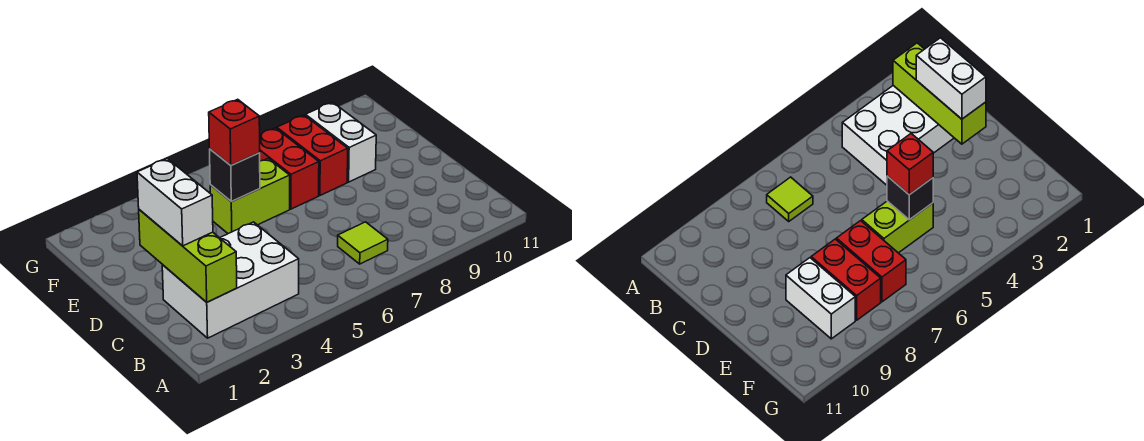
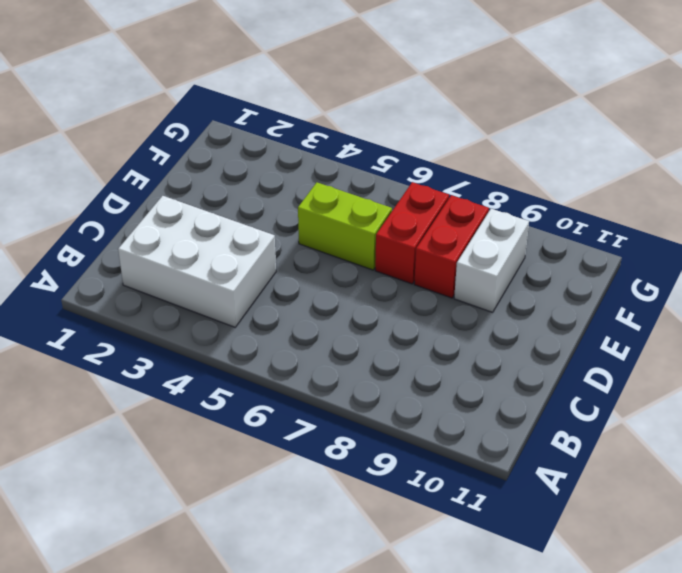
none -> lime tile B7 level 1
none -> lime brick B2:D2 level 2

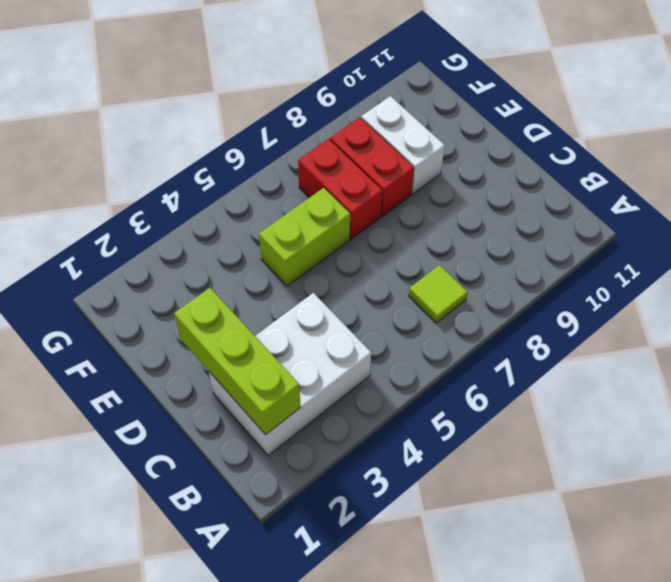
none -> black brick E5 level 2
none -> white brick C2:D2 level 3

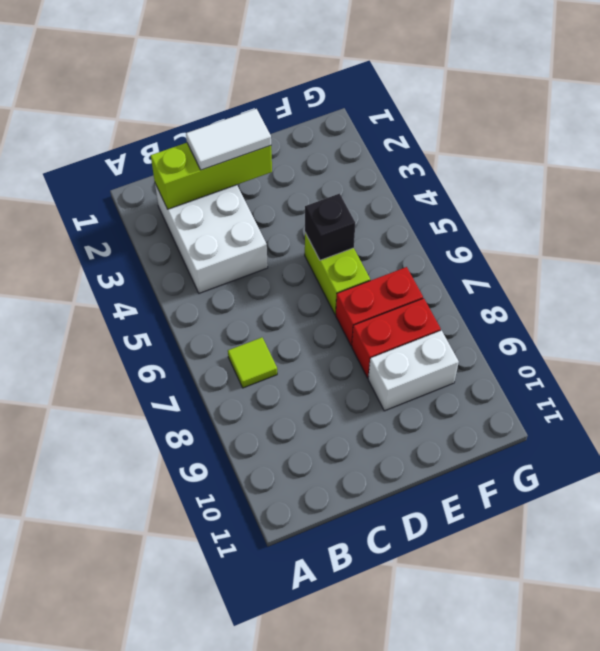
white tile C2:D2 level 3 -> white brick C2:D2 level 3
none -> red brick E5 level 3

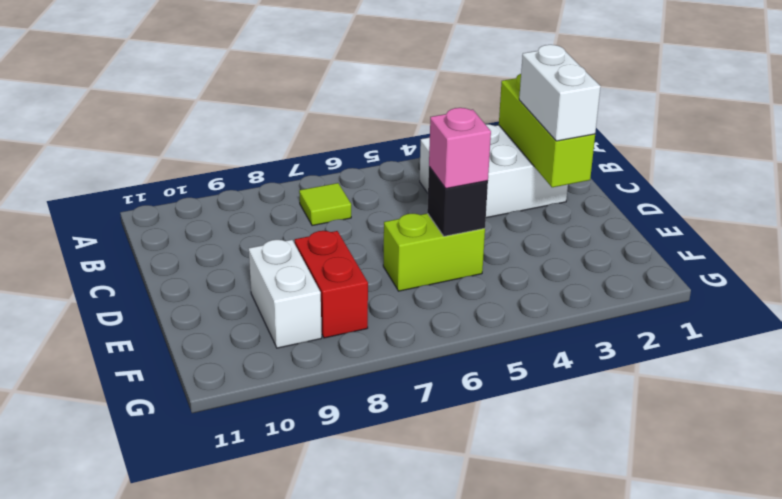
pink brick E5 level 3 -> red brick E5 level 3
none -> red brick E7:F7 level 1

